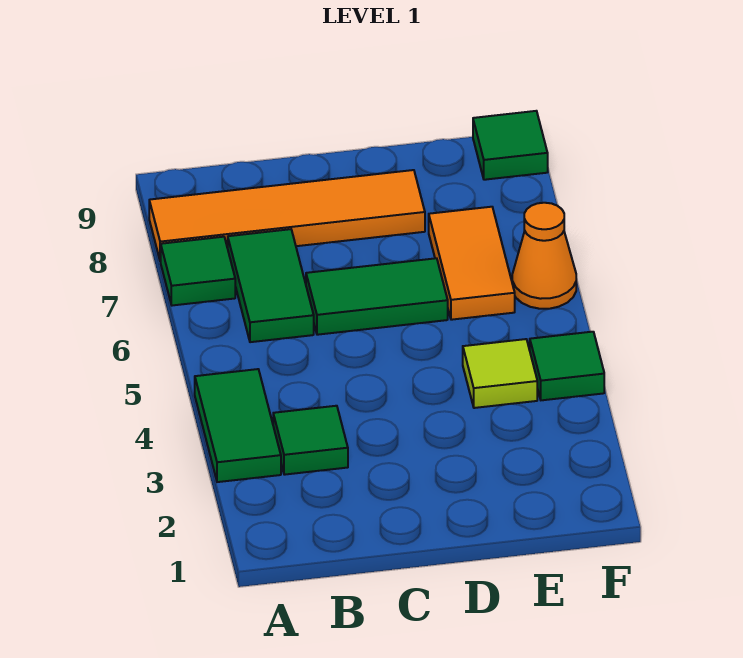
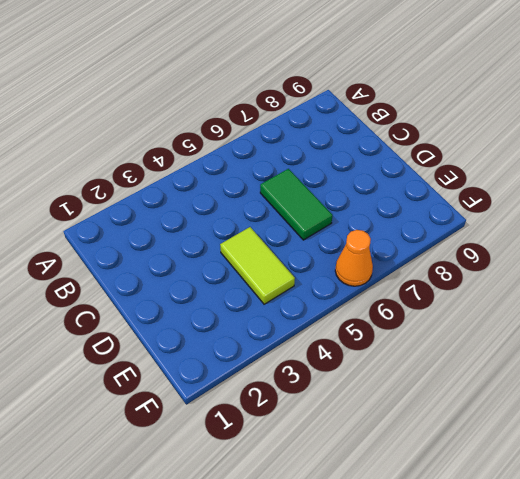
lime tile D4:E4 level 1 -> lime tile E4 level 1
none -> green tile A3:A4 level 1
none -> green tile A7 level 1

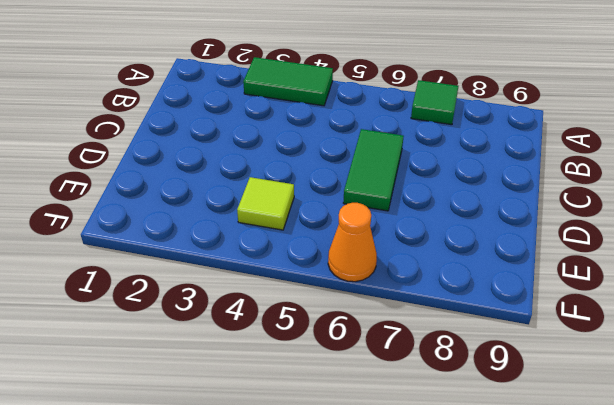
none -> orange tile A8:D8 level 1
none -> green tile B3 level 1

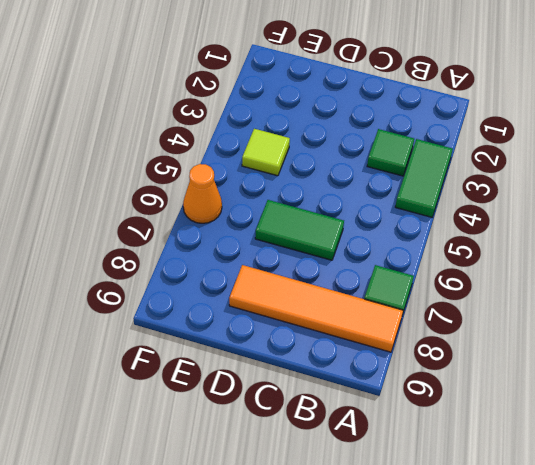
none -> green tile B6:B7 level 1
none -> orange tile E6:E7 level 1

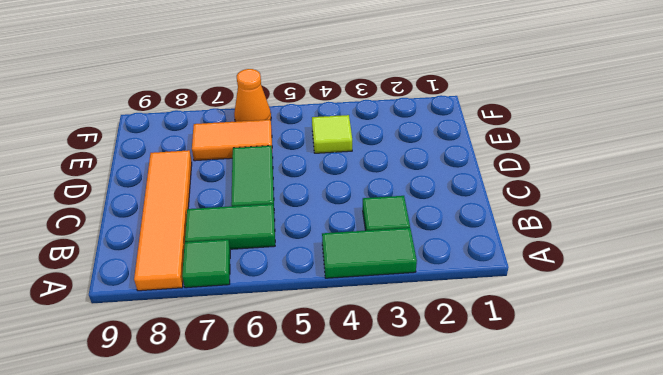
none -> green tile F4 level 1
none -> green tile F9 level 1

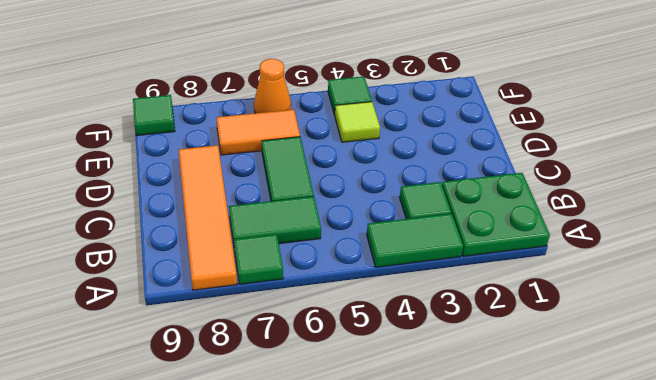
green plate A1:B2 level 1 -> none

